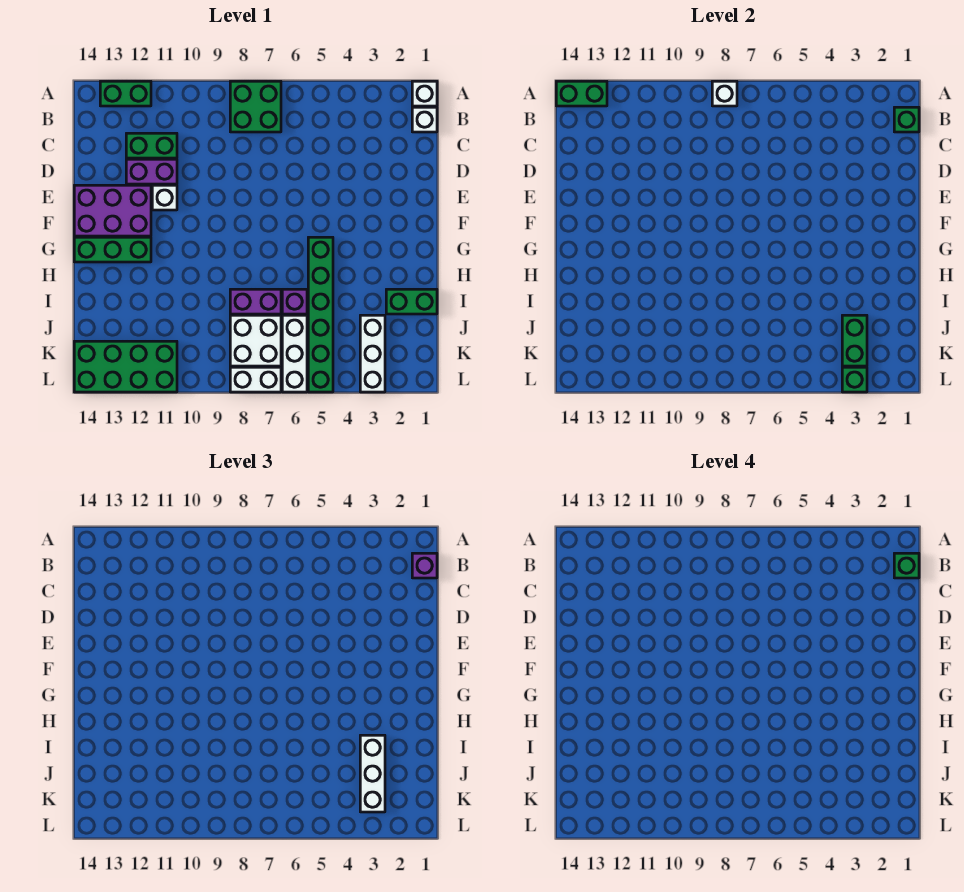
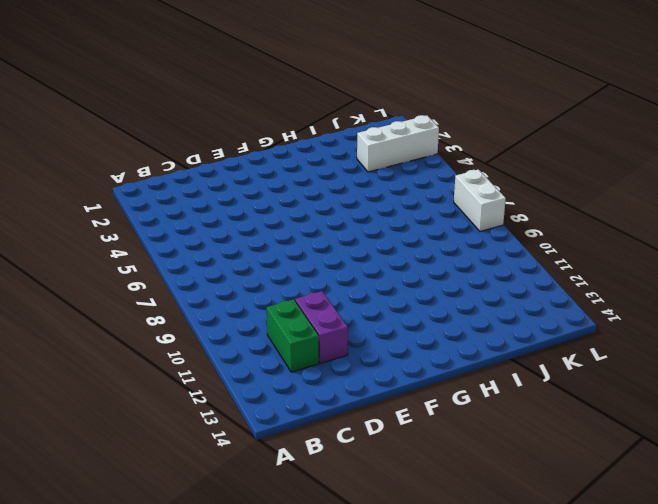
none -> white brick A1 level 1
none -> green brick A7:B8 level 1
none -> green brick A12:A13 level 1

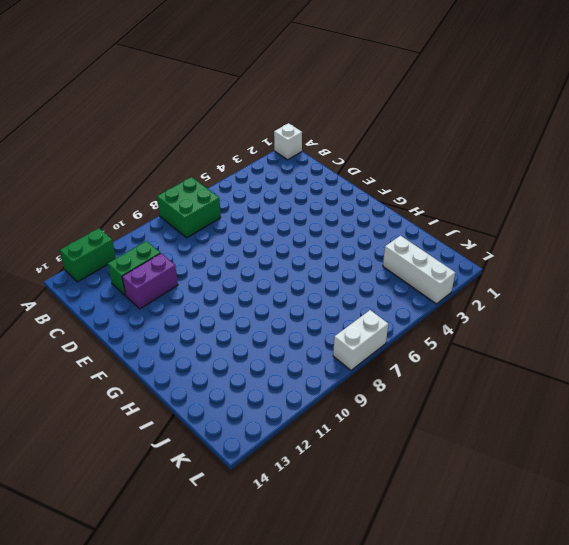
none -> white brick B1 level 1
none -> white brick E11 level 1
none -> purple brick E12:F14 level 1

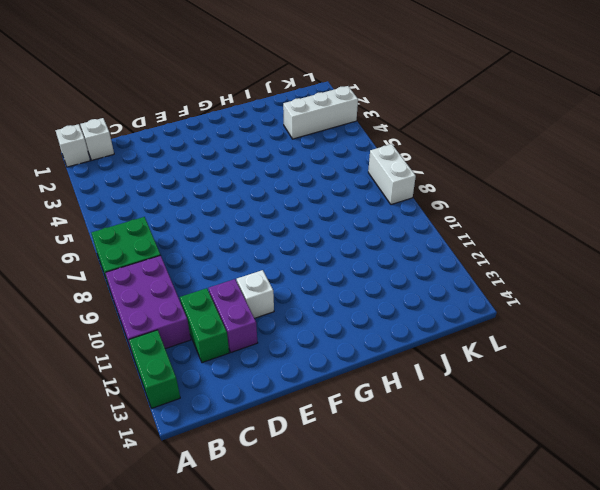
purple brick A9:B11 level 1 -> purple brick E12:F14 level 1
none -> green brick G5:L5 level 1
none -> green brick G12:G14 level 1
none -> green brick I1:I2 level 1

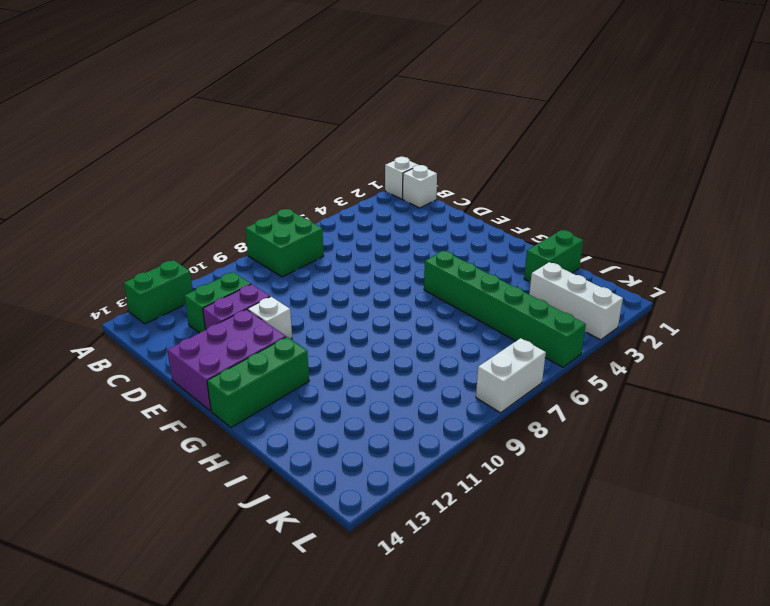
none -> purple brick I6 level 1
none -> purple brick I7:I8 level 1
none -> white brick J6:L6 level 1

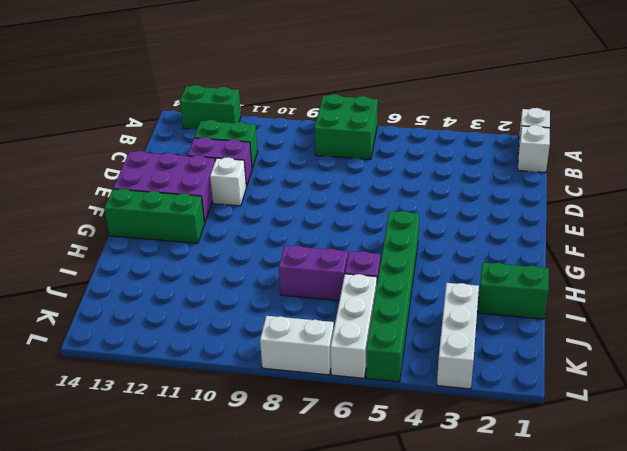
none -> white brick J7:K8 level 1
none -> green brick K11:L14 level 1
none -> white brick A8 level 2

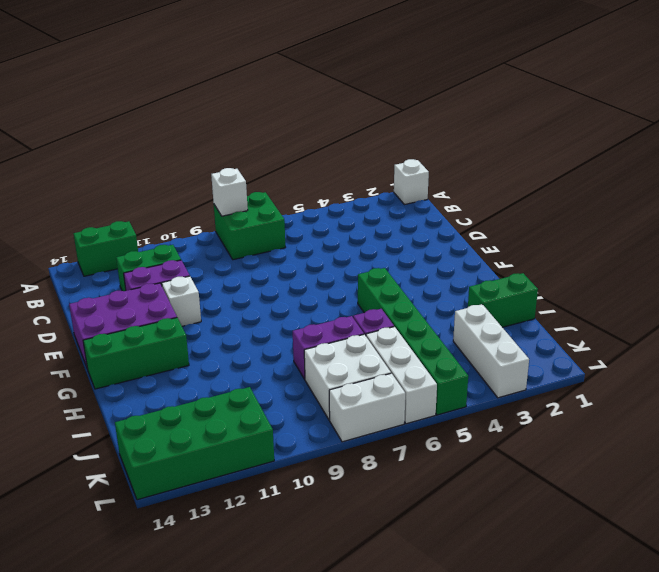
none -> white brick B1 level 1
none -> green brick A13:A14 level 2
none -> green brick B1 level 2

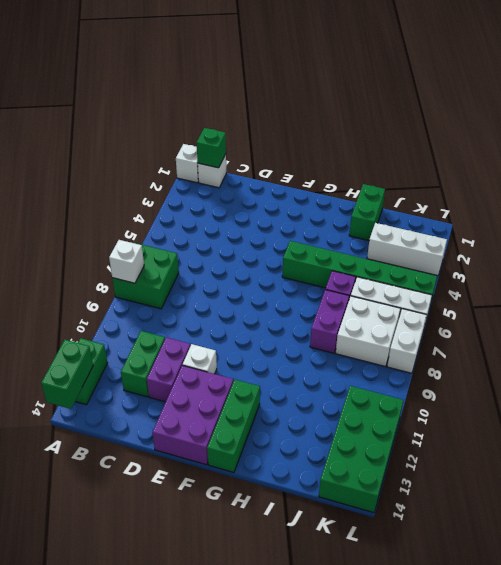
none -> green brick J3:K3 level 2
none -> green brick L3 level 2
none -> purple brick B1 level 3

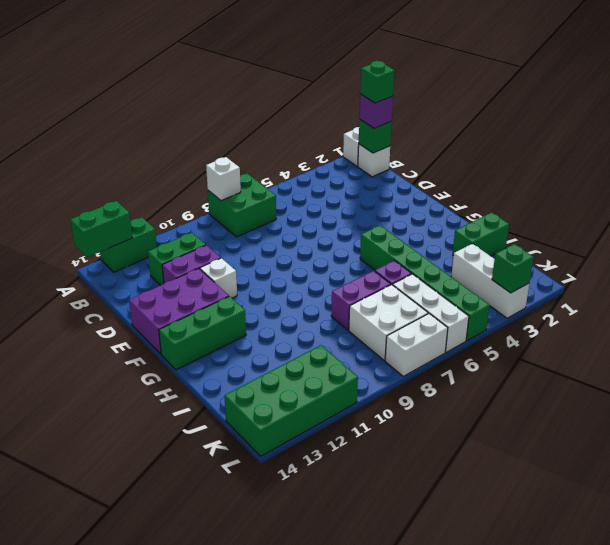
none -> green brick J3:K3 level 2
none -> white brick I3:K3 level 3

